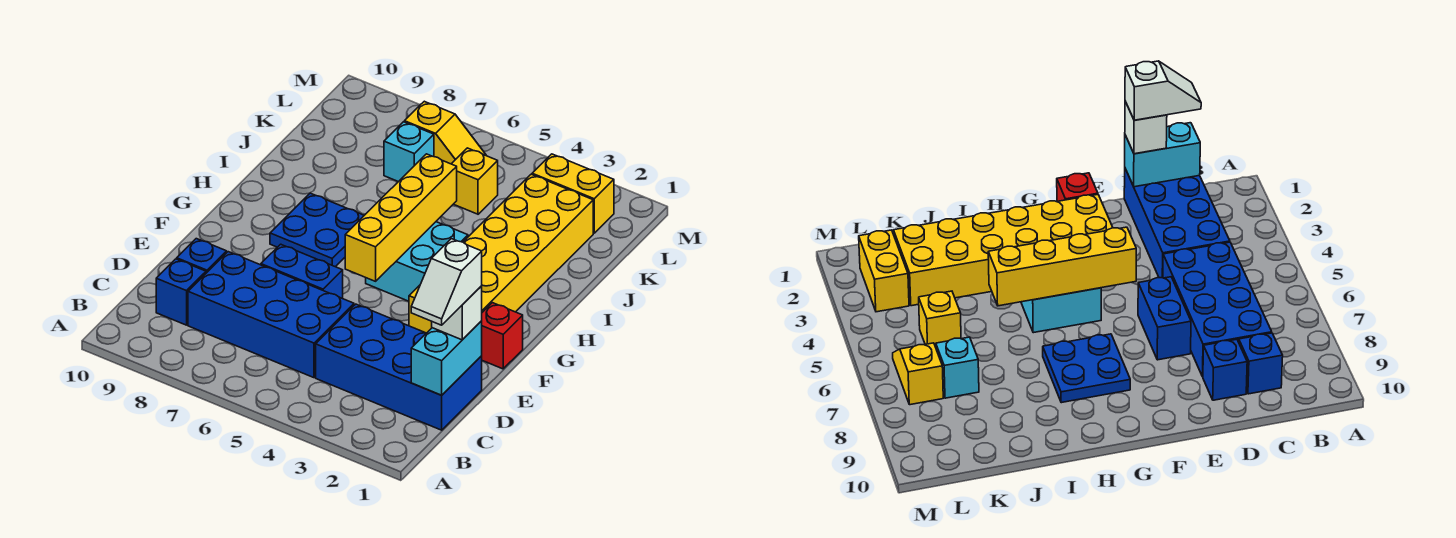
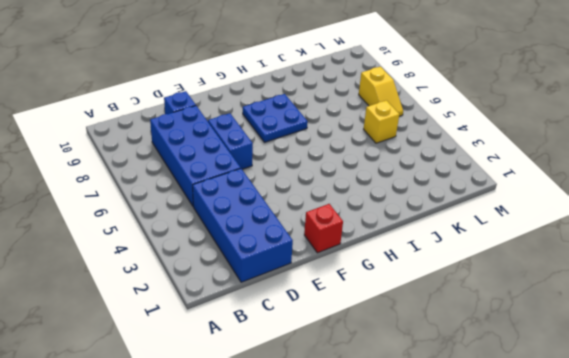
none -> blue brick C9 level 1
none -> yellow brick F2:K3 level 1
none -> cyan brick G4:H5 level 1

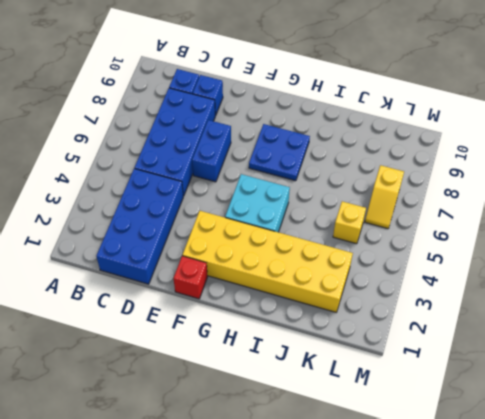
none -> cyan brick K7 level 1
none -> yellow brick L2:L3 level 1
none -> cyan brick C1:D1 level 2

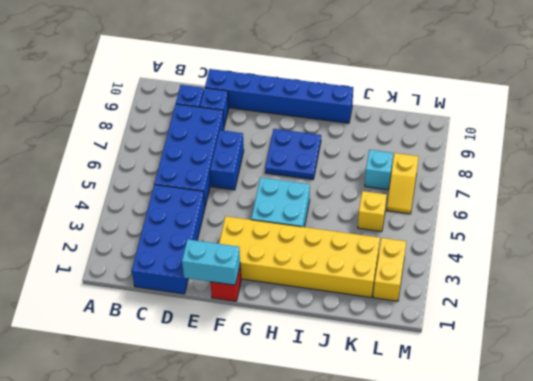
blue brick D10:I10 level 1 -> none
cyan brick E1:F1 level 2 -> cyan brick C1:D1 level 2
none -> yellow brick F5:I5 level 2
none -> white brick D1 level 3
none -> white slope C1:D1 level 4 top D

